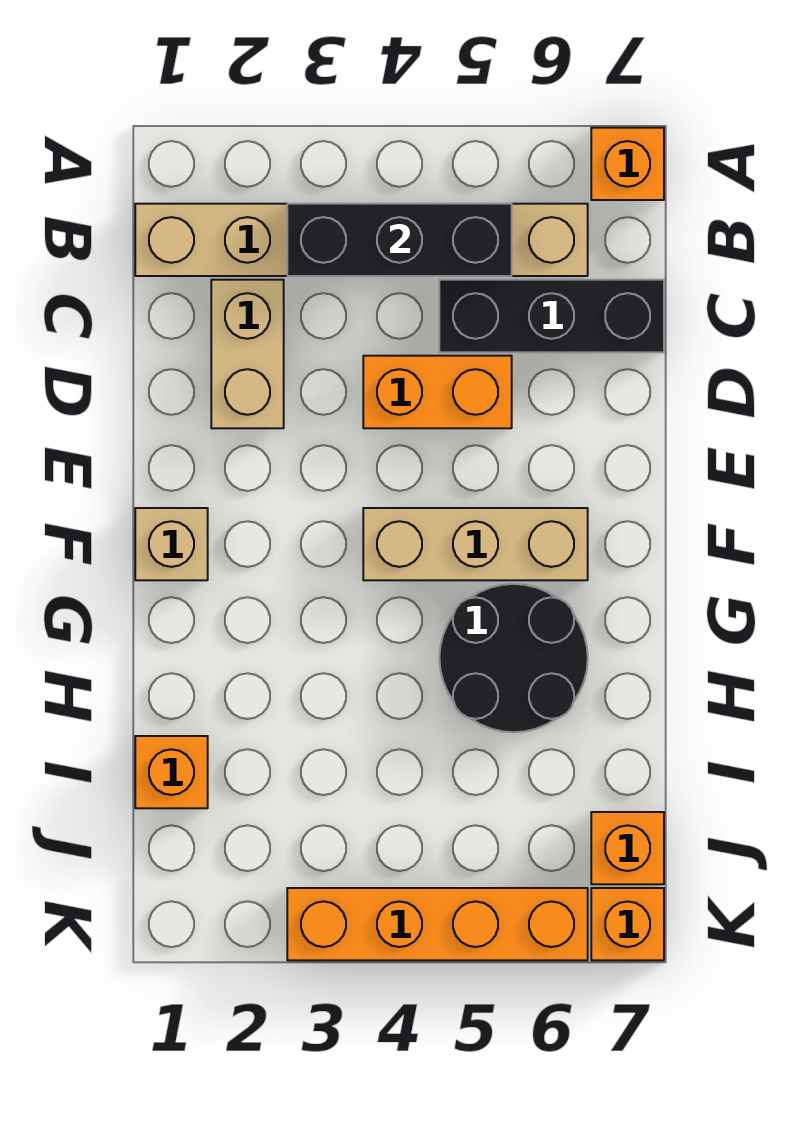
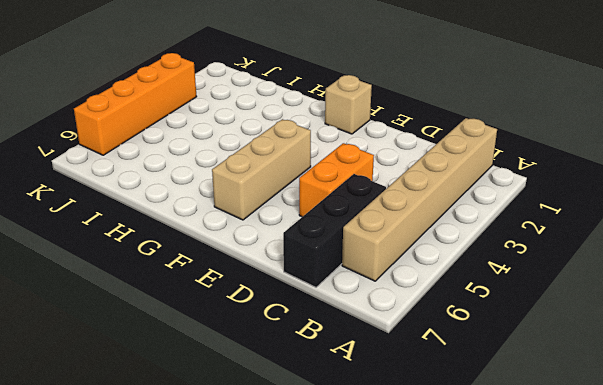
none -> orange brick A7 level 1
none -> tan brick C2:D2 level 1
none -> black round brick G5:H6 level 1

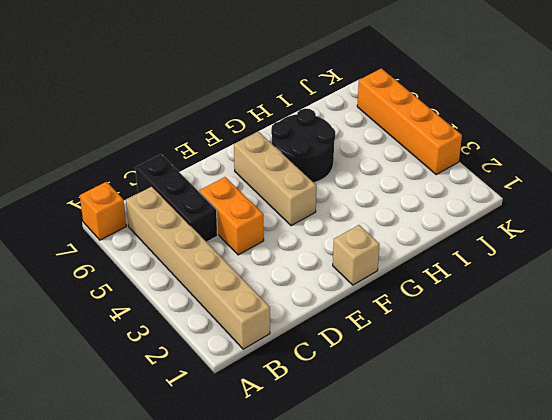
none -> tan brick C2:D2 level 1
none -> orange brick I1 level 1
none -> orange brick J7 level 1

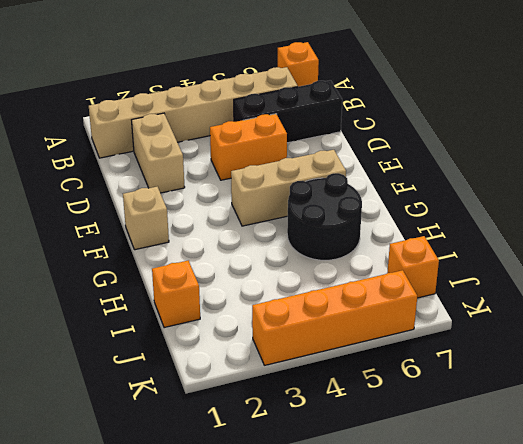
none -> orange brick K7 level 1
none -> black brick B3:B5 level 2

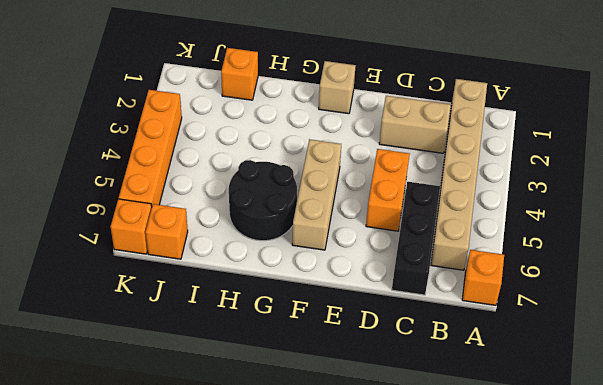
none -> black brick B3:B5 level 2

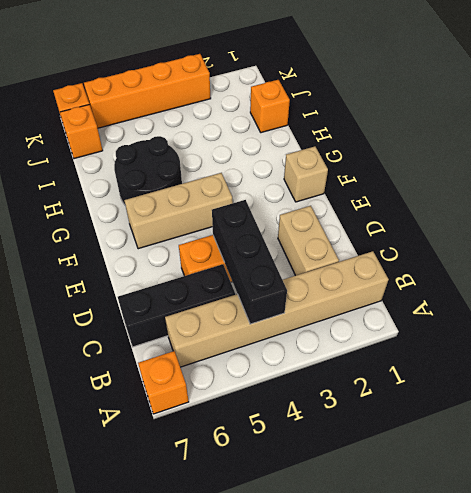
black brick B4:D4 level 2 -> black brick B3:B5 level 2

